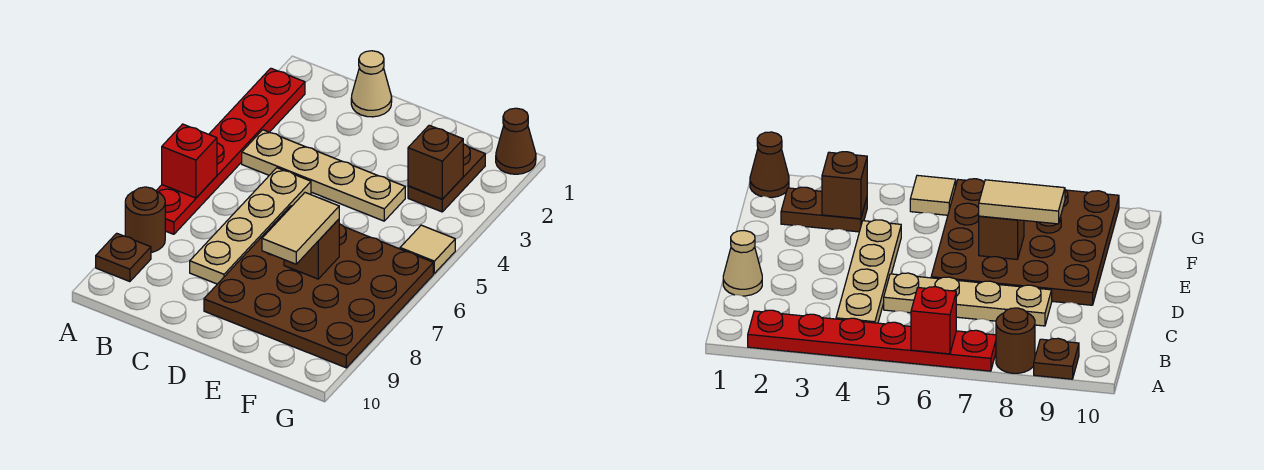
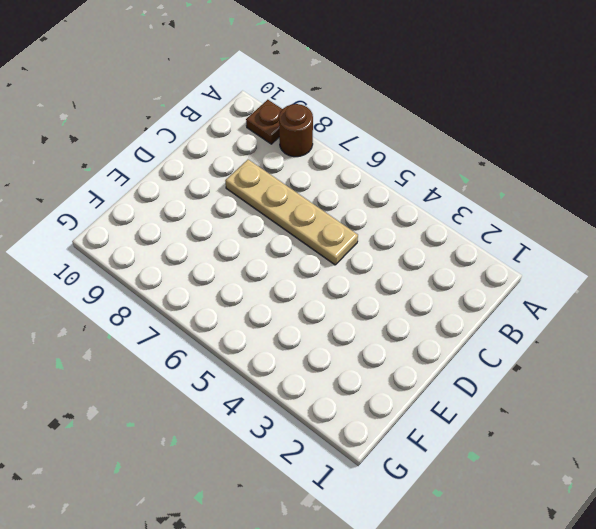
none -> red plate A2:A7 level 1
none -> tan plate B4:E4 level 1
none -> tan cone C1 level 1

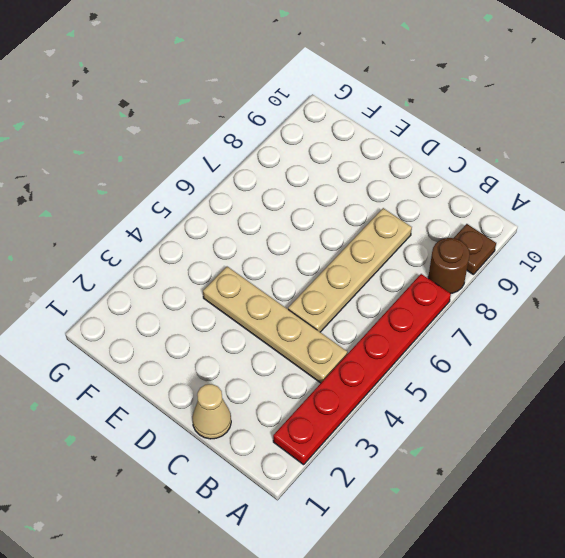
none -> brown plate D6:G9 level 1
none -> brown plate F2:F3 level 1
none -> brown cone G1 level 1

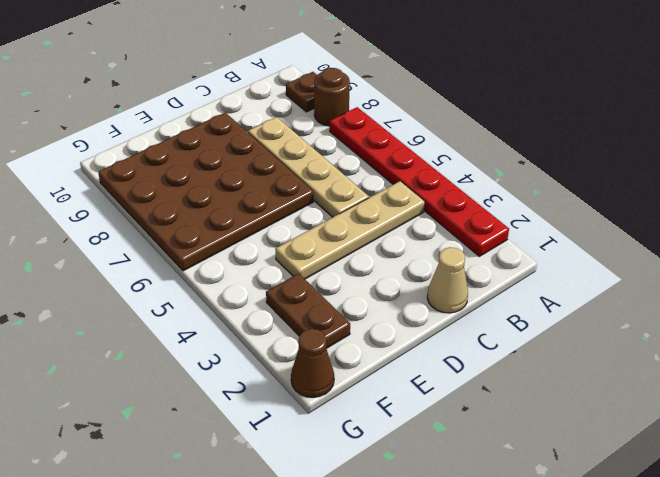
none -> tan tile G5 level 1
none -> red brick A6 level 2
none -> brown brick E7 level 2

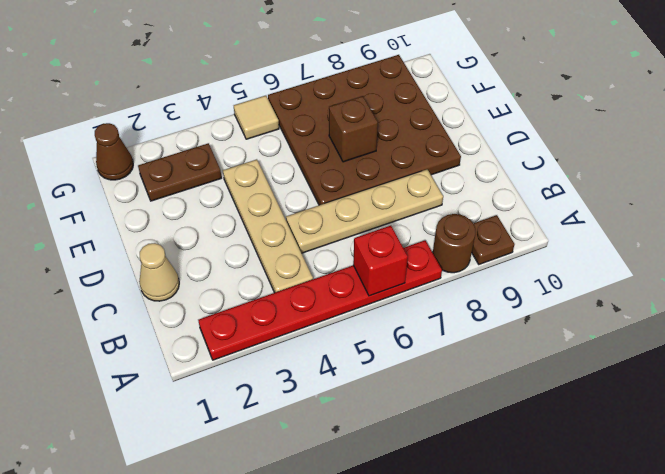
none -> brown brick F3 level 2
none -> tan tile E7:E8 level 3

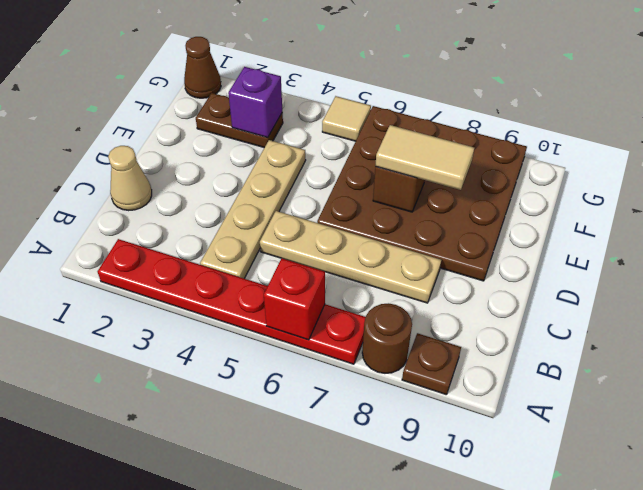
purple brick F3 level 2 -> brown brick F3 level 2

